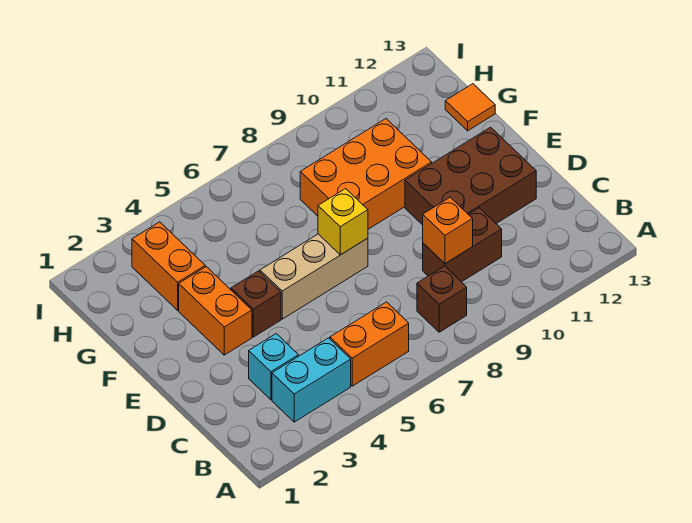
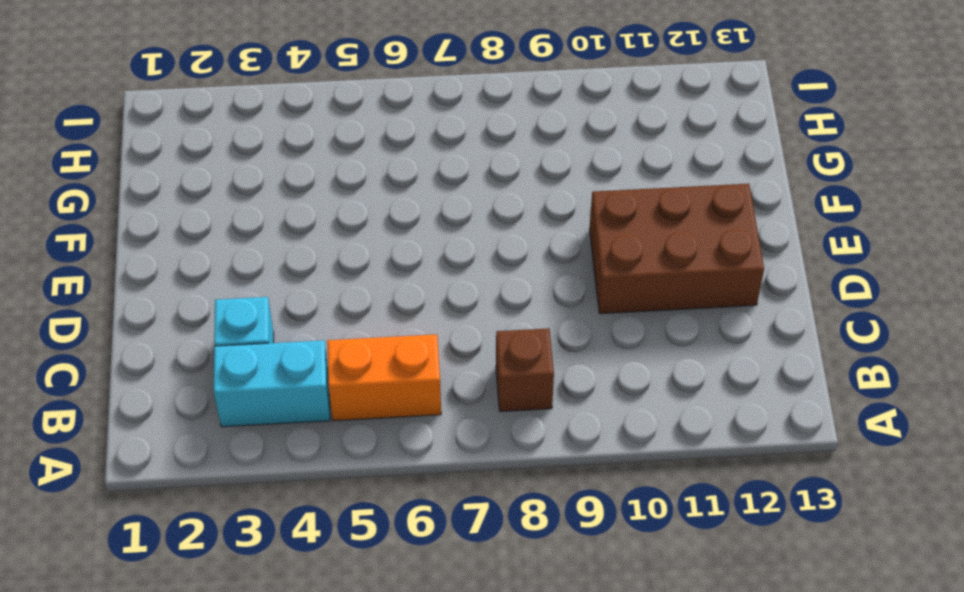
none -> brown brick C9:C10 level 1
none -> orange brick E3:F3 level 1
none -> brown brick E4 level 1

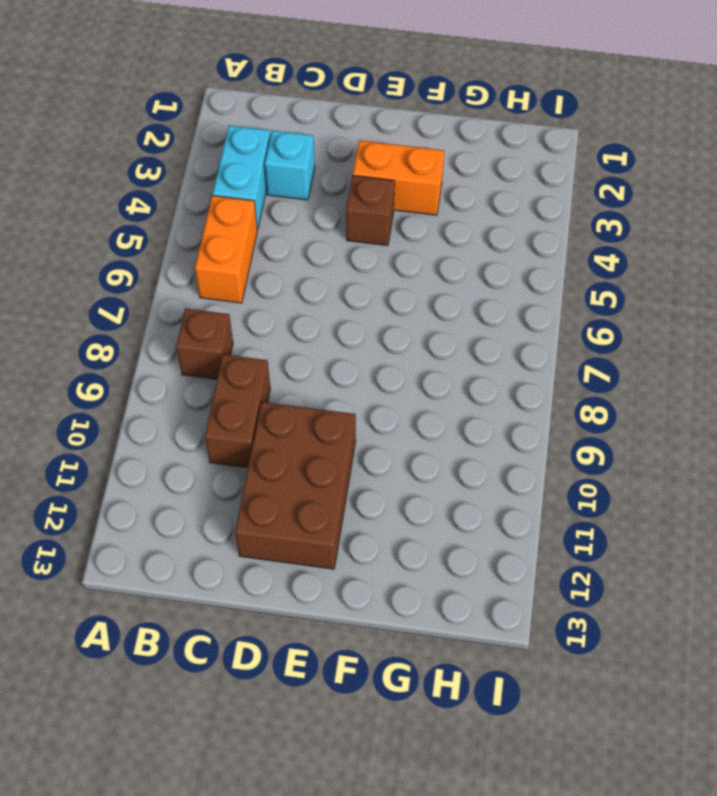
none -> tan brick E5:E7 level 1
none -> orange brick F8:G10 level 1
none -> orange brick G3:H3 level 1

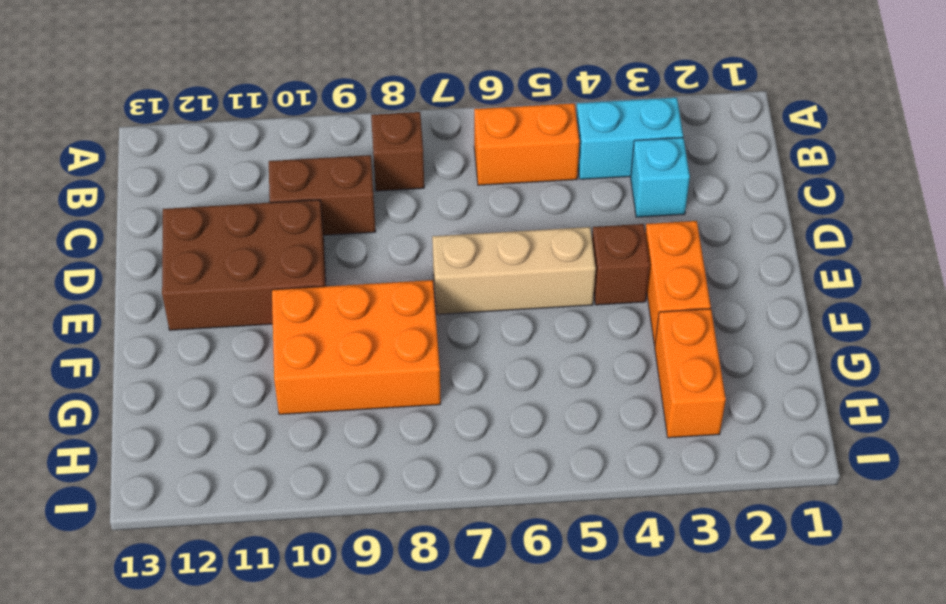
none -> orange tile G13 level 1
none -> orange brick C9 level 2
none -> yellow brick E7 level 2

